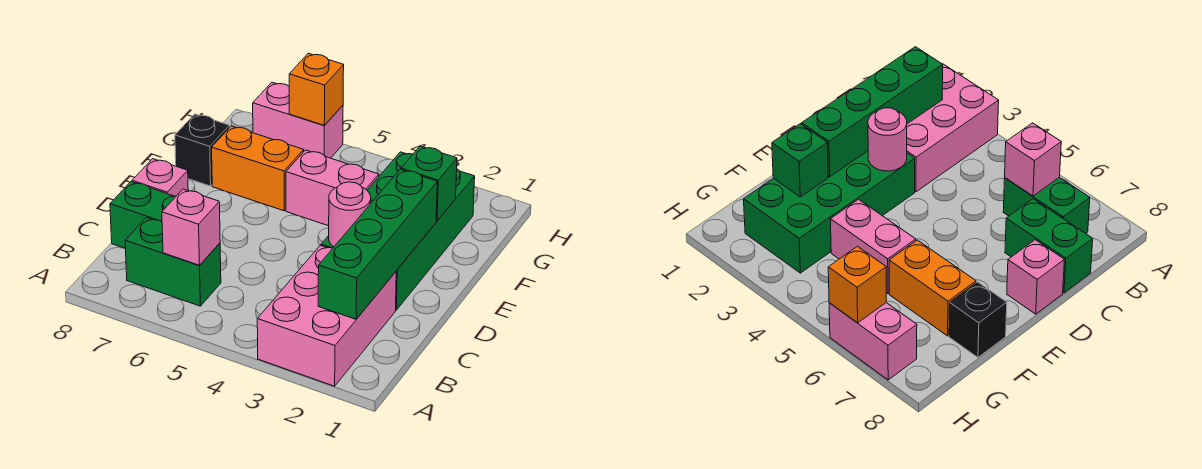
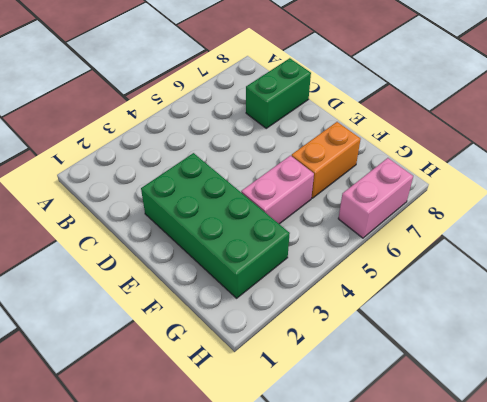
none -> pink brick A2:C3 level 1
none -> green brick B6:B7 level 1
none -> pink brick D8 level 1

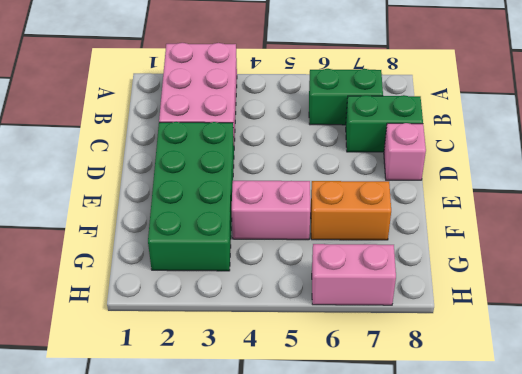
none -> black brick F8 level 1
none -> green brick B2:E2 level 2
none -> pink brick B6 level 2

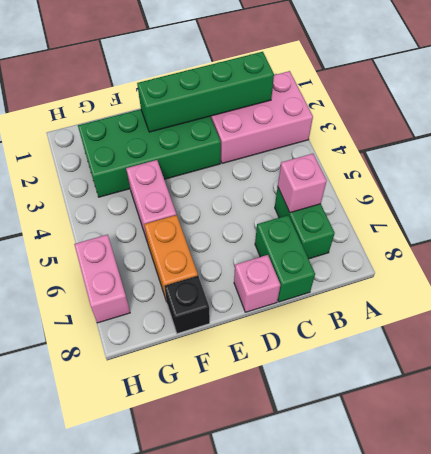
none -> pink round brick D3 level 2
none -> green brick F2 level 2
none -> orange brick H6 level 2

